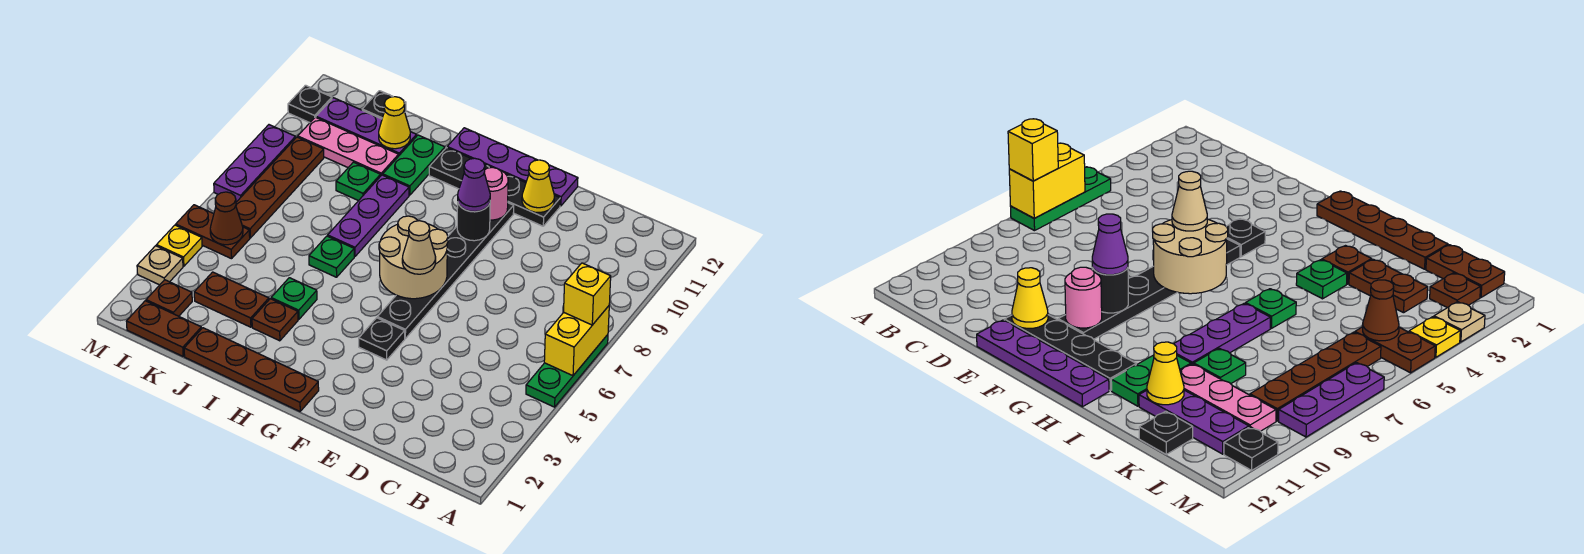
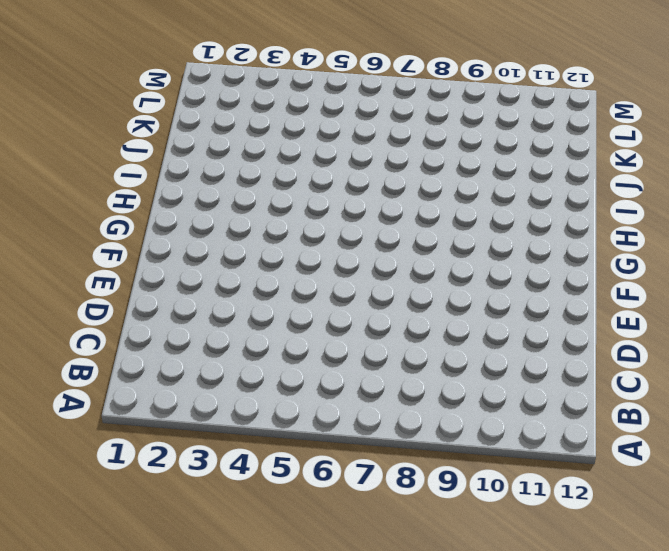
none -> green plate A5:A7 level 1
none -> black plate E11:H11 level 1
none -> purple plate E12:H12 level 1
none -> black plate F4 level 1

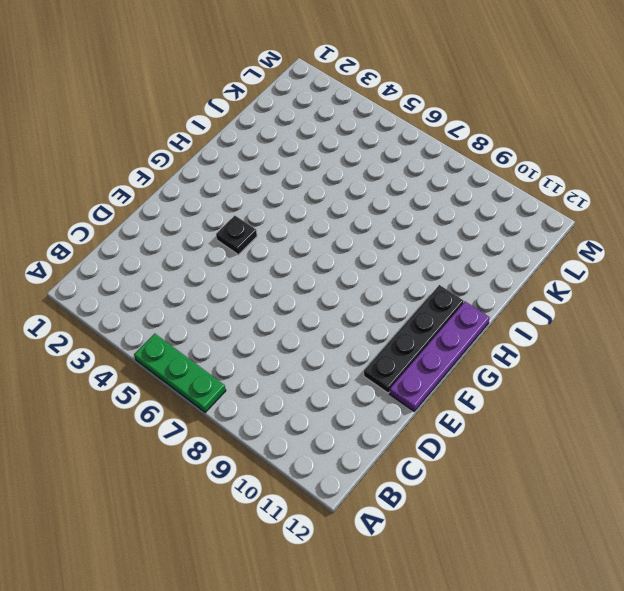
none -> black plate F5:F10 level 1
none -> brown plate G1:J1 level 1
none -> brown plate I3 level 1
none -> green plate I4 level 1

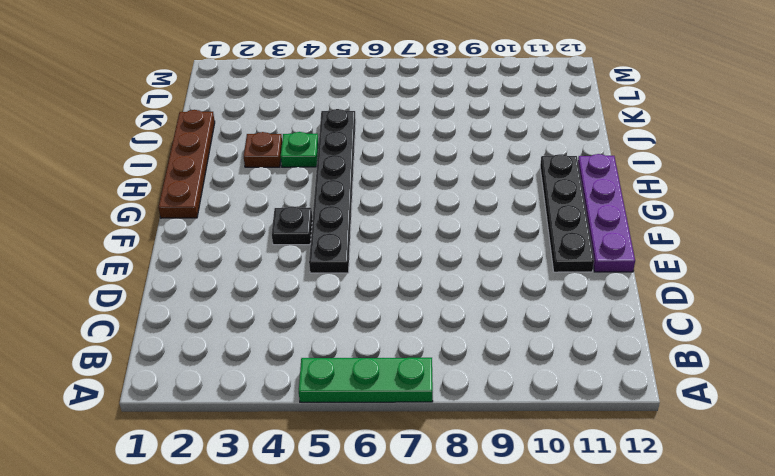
black plate E5:J5 level 1 -> black plate F5:F10 level 1
none -> green plate I6 level 1
none -> purple plate I7:I9 level 1
none -> green plate I10:I11 level 1
none -> brown plate J3:K3 level 1

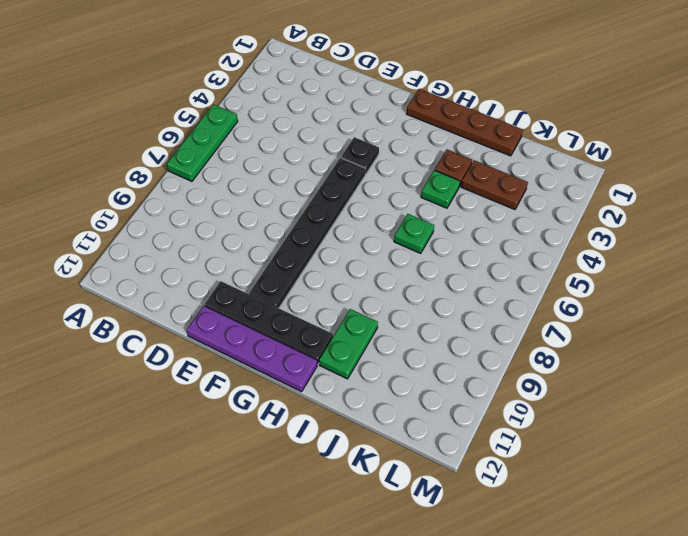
none -> purple plate I7:I9 level 1
none -> green plate J9 level 1
none -> pink plate J10:L10 level 1
none -> purple plate J11:L11 level 1

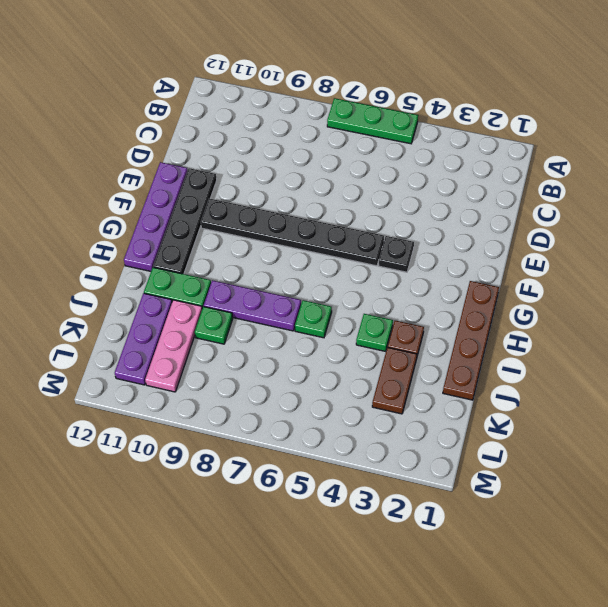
none -> brown plate K1:L1 level 1
none -> black plate K12 level 1
none -> brown plate L2 level 1
none -> brown plate L5:M5 level 1

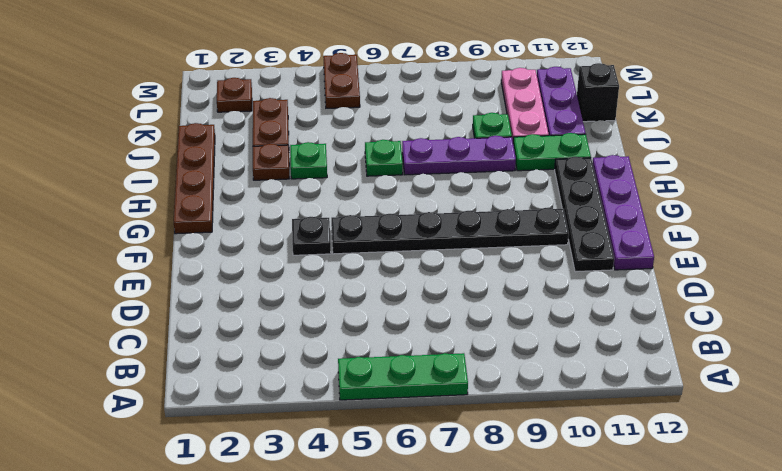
black brick K12 level 1 -> black plate K12 level 1
none -> brown plate K1:L1 level 1
none -> brown plate L6:L9 level 1
none -> tan plate M3 level 1
none -> yellow plate M4 level 1

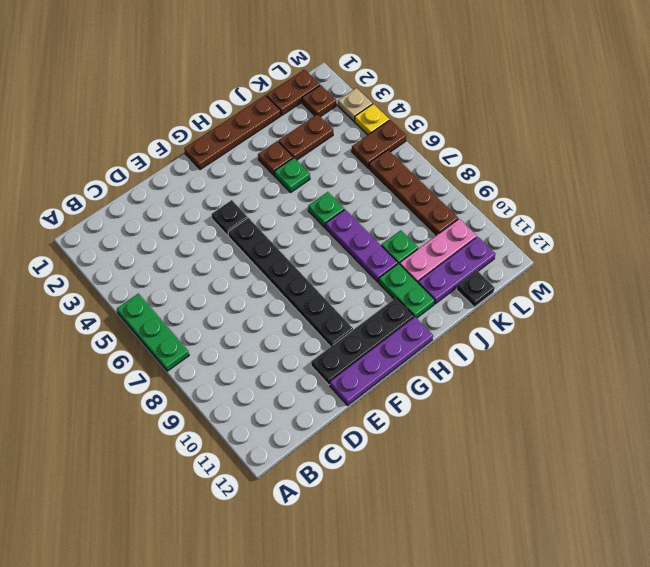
none -> purple plate M7:M9 level 1
none -> black plate M11 level 1
none -> yellow brick A6:A7 level 2
none -> yellow cone E11 level 2

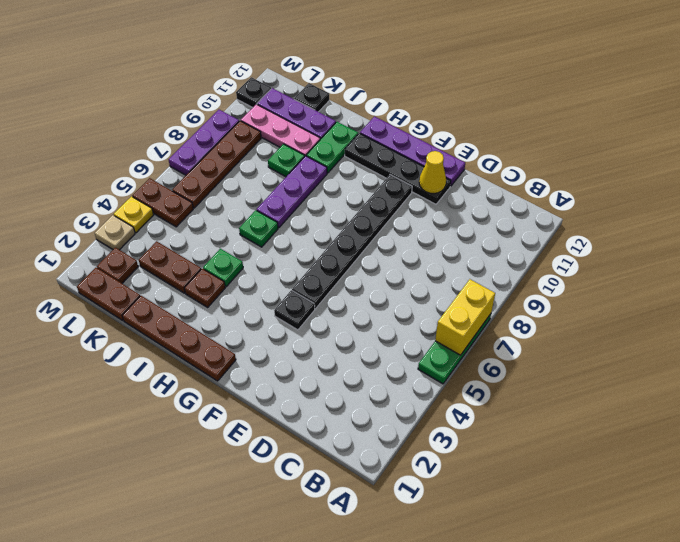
none -> tan round brick F6:G7 level 2
none -> black round brick F9 level 2
none -> pink round brick F10 level 2
none -> yellow cone J11 level 2

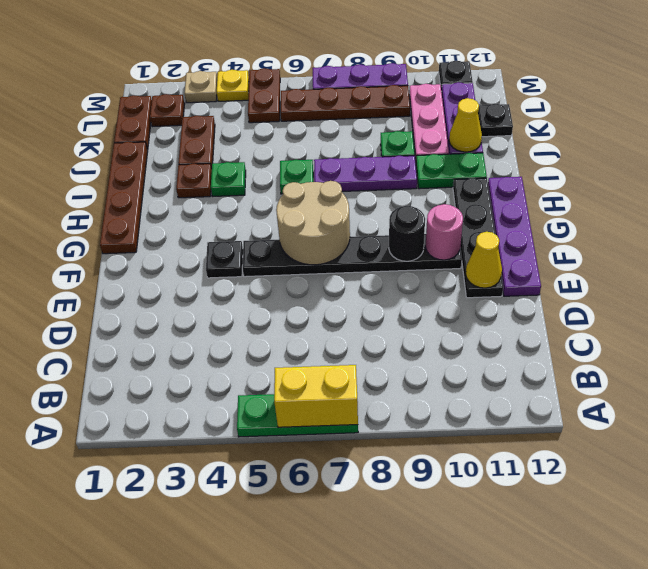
none -> brown cone L5 level 2
none -> yellow brick A7 level 3
none -> tan cone F6 level 3
none -> purple cone F9 level 3

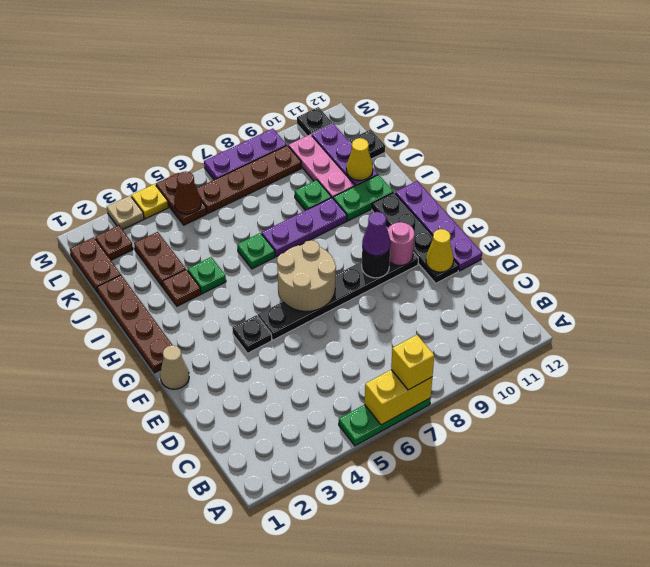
tan cone F1 level 1 -> tan cone F6 level 3

